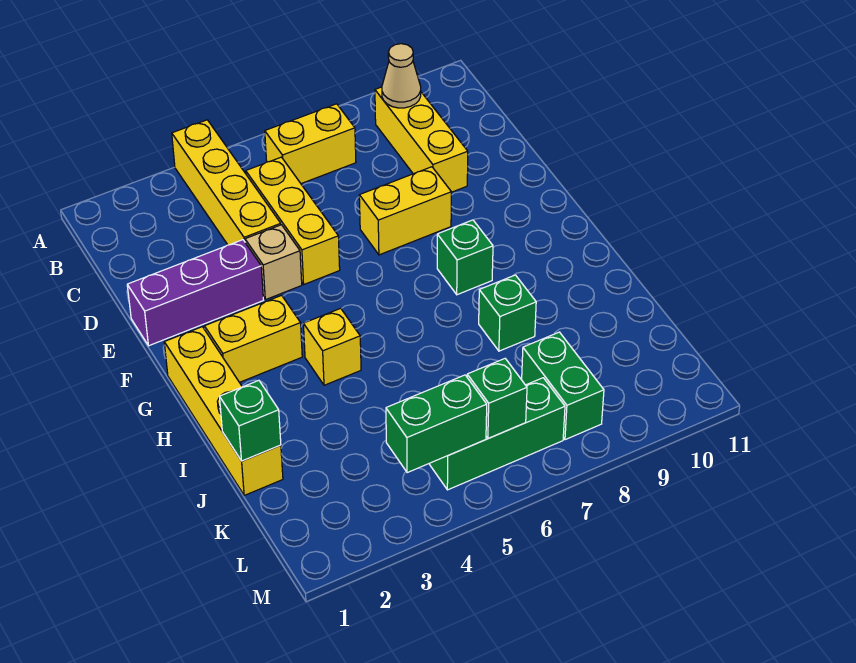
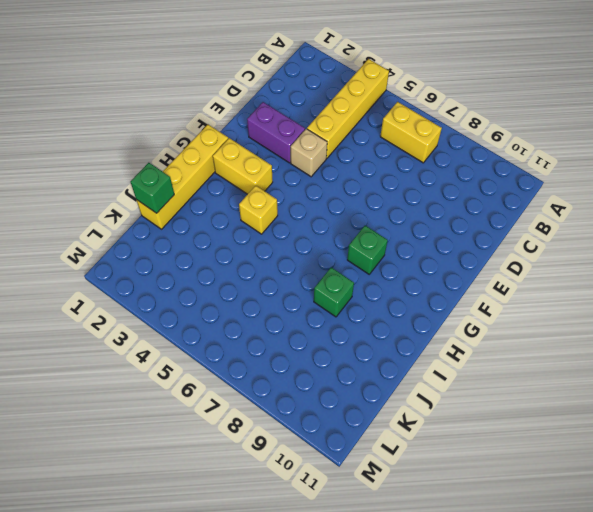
purple brick E2:E3 level 1 -> purple brick E1:E3 level 1
none -> yellow brick B9:D9 level 1
none -> yellow brick C5:E5 level 1
none -> yellow brick E7:E8 level 1

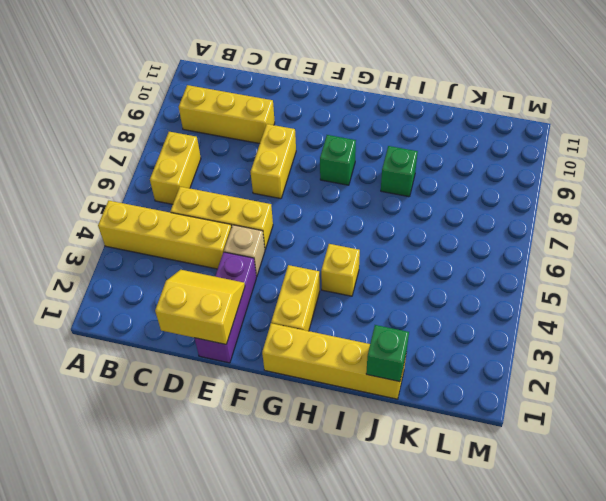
yellow slope D1:E2 level 2 top 1 -> none
none -> green brick K8:L8 level 1
none -> green brick L5:L7 level 1
none -> tan cone B9 level 2

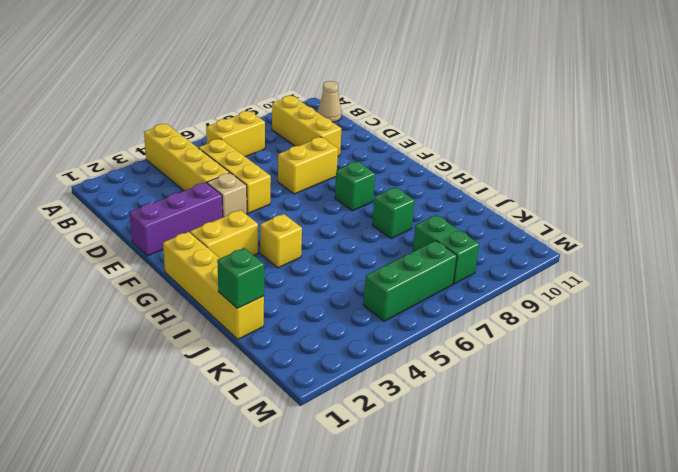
tan cone B11 level 1 -> tan cone B9 level 2
none -> green brick L4:L5 level 2
none -> green brick L6 level 2

